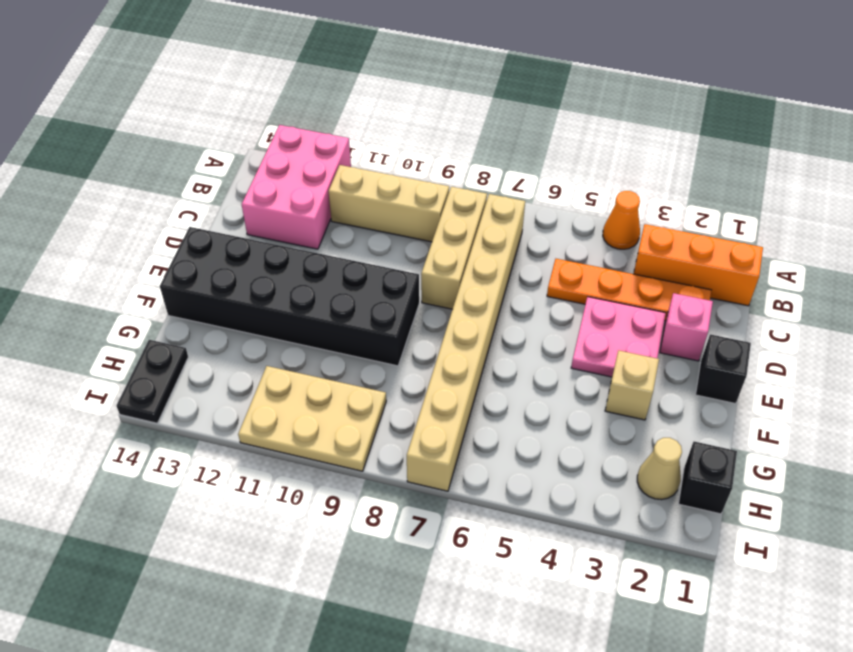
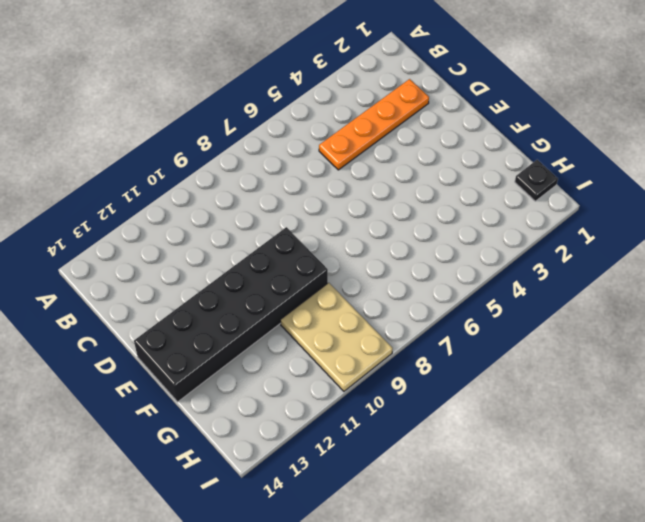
tan plate G9:I10 level 1 -> tan plate H9:I11 level 1
black plate H1 level 1 -> black brick H1 level 1
none -> orange cone A4 level 1
none -> pink brick A12:C13 level 1
none -> orange brick B1:B3 level 1

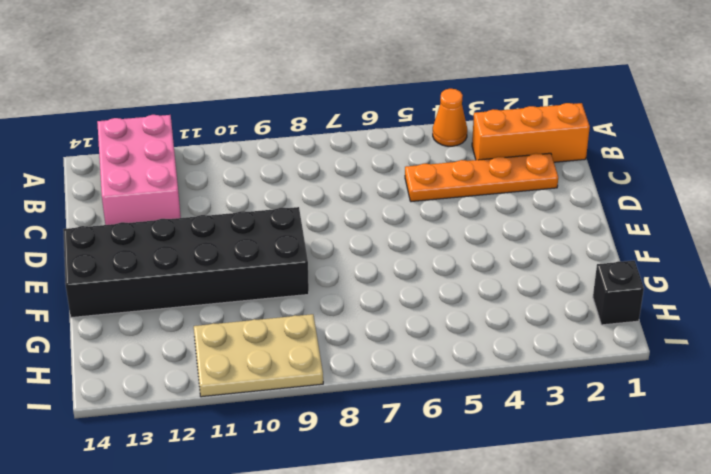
none -> tan brick B7:I7 level 1
none -> tan brick B8:D8 level 1
none -> tan brick B9:B11 level 1

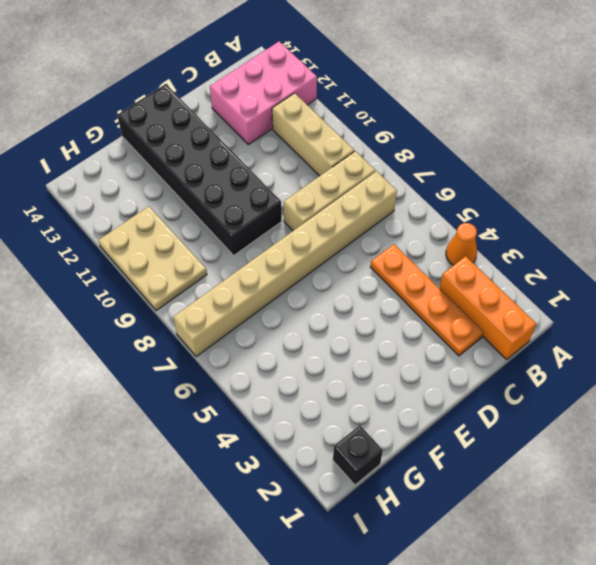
none -> pink brick D2 level 1
none -> pink plate D3:E4 level 1
none -> black brick E1 level 1

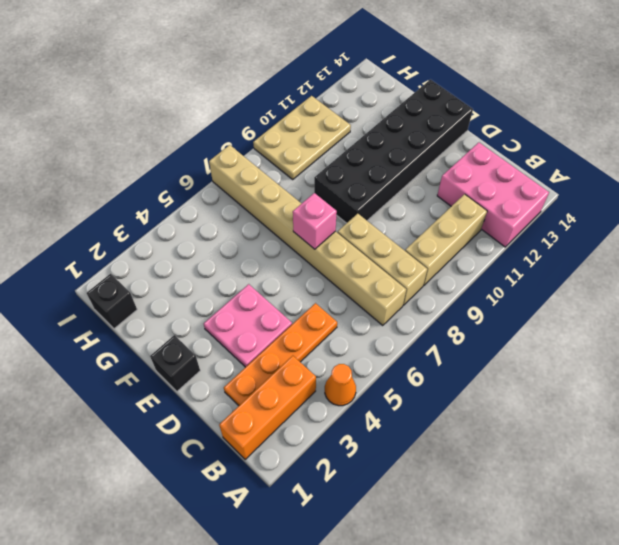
pink brick E7 level 2 -> pink brick D2 level 1
none -> tan brick F3 level 1
none -> tan cone H2 level 1
none -> black plate H14:I14 level 1

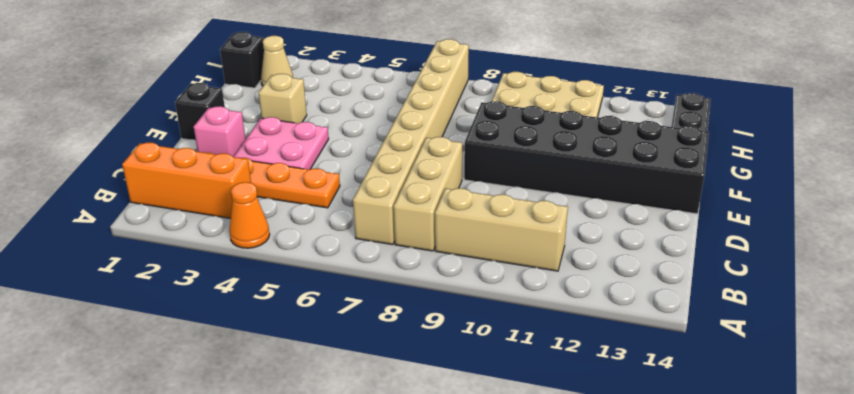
none -> pink brick A12:C13 level 1

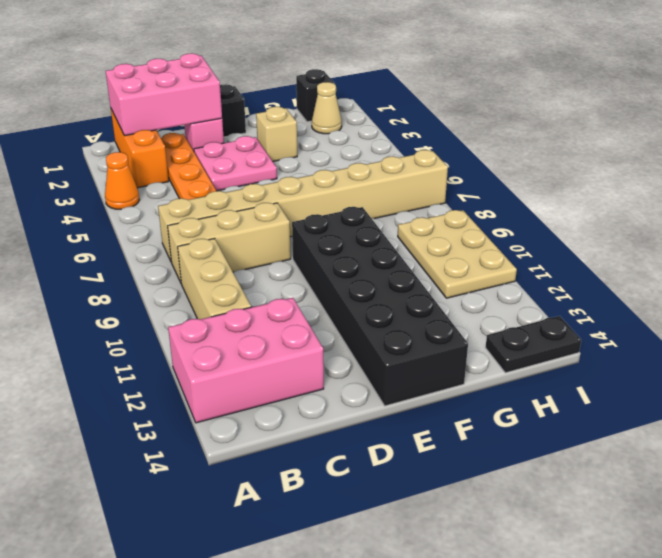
pink brick B1:D2 level 2 -> none

